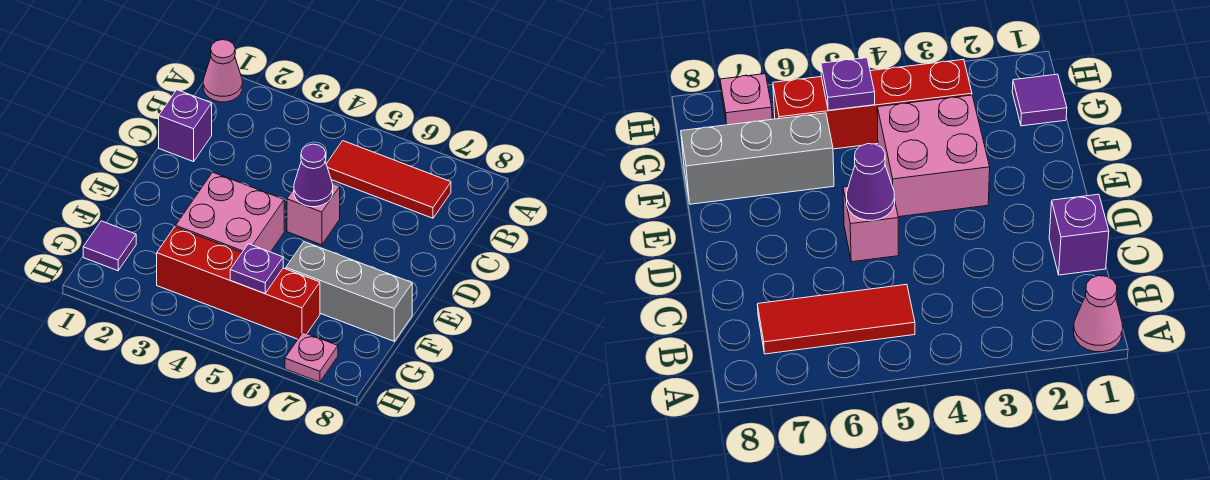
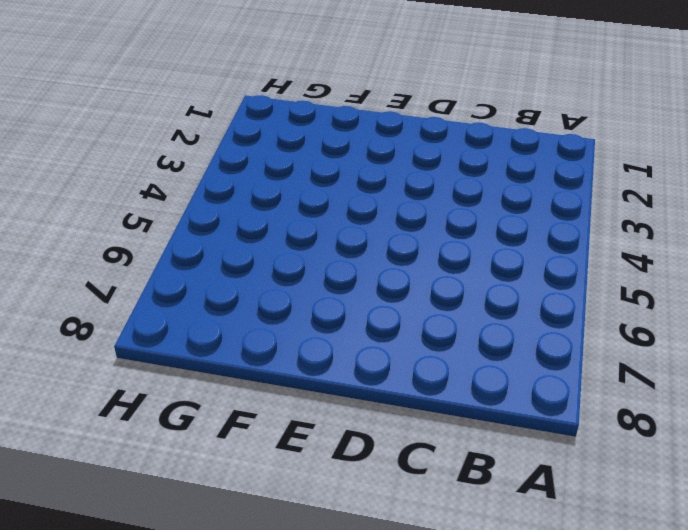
none -> pink cone A1 level 1
none -> red tile B5:B7 level 1

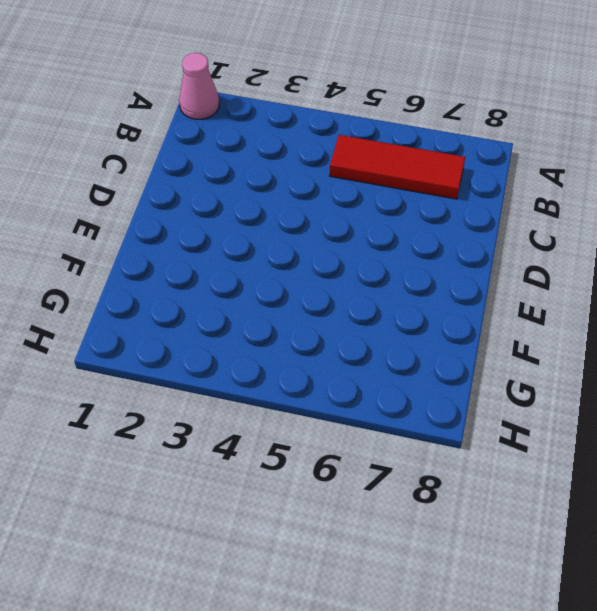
none -> purple brick C1 level 1
none -> pink brick D5 level 1

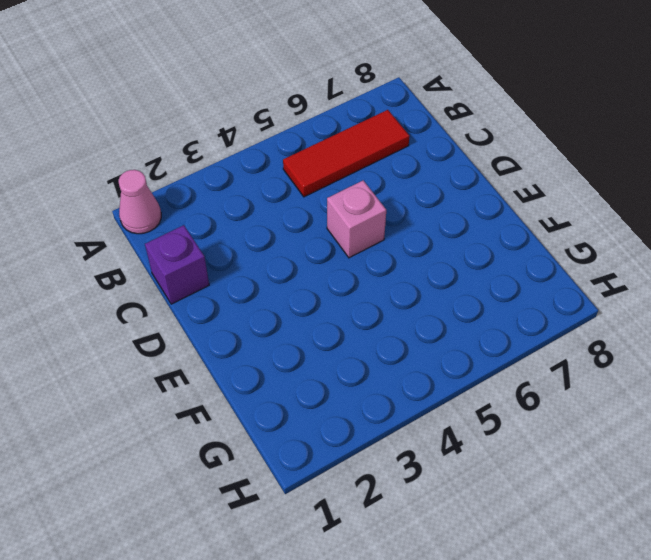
none -> pink brick E3:F4 level 1
none -> grey brick F6:F8 level 1

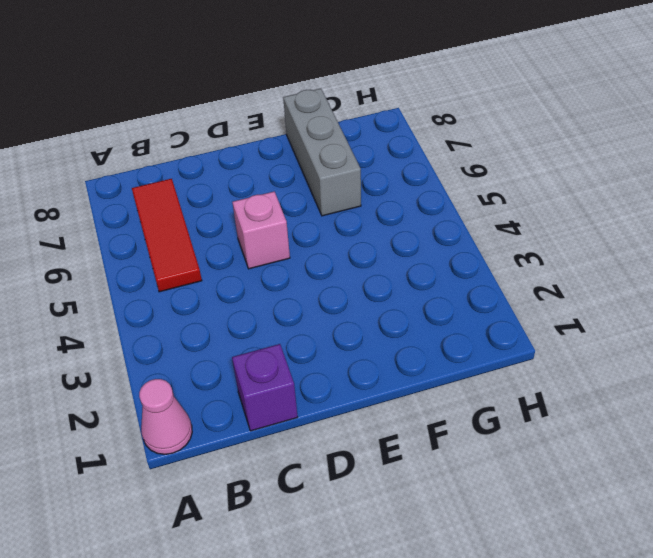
none -> pink brick E3:F4 level 1
none -> purple tile G1 level 1

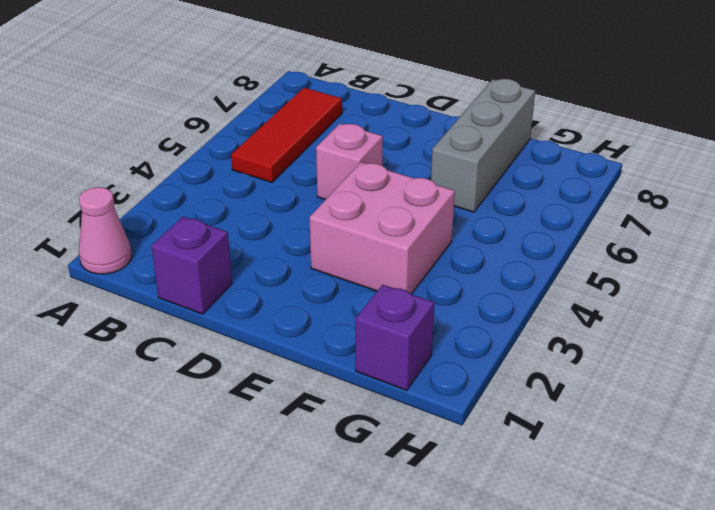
purple brick G1 level 1 -> purple tile G1 level 1
none -> red brick G3:G6 level 1
none -> pink plate H7 level 1

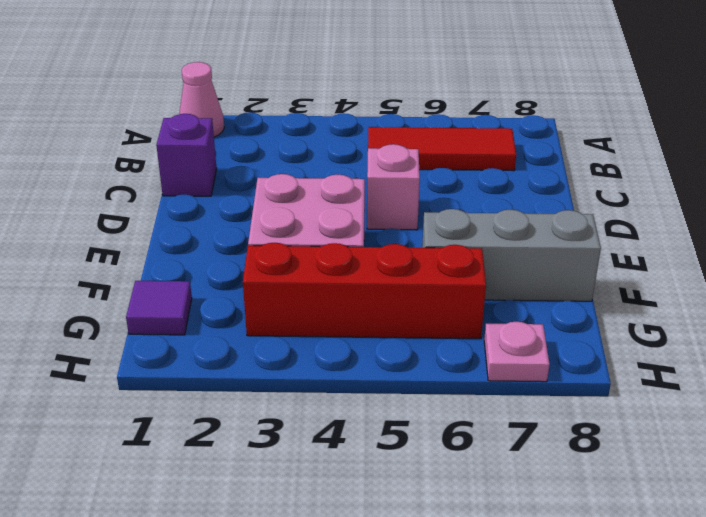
none -> purple cone D5 level 2
none -> purple plate G5 level 2

